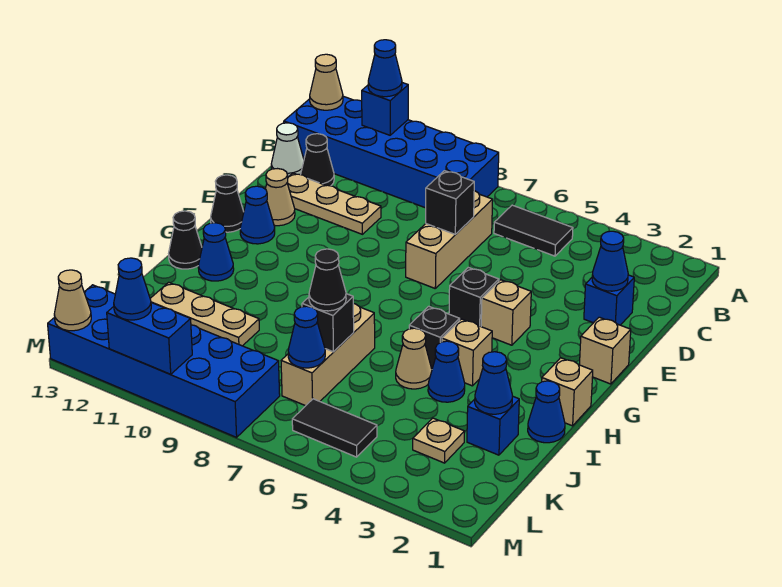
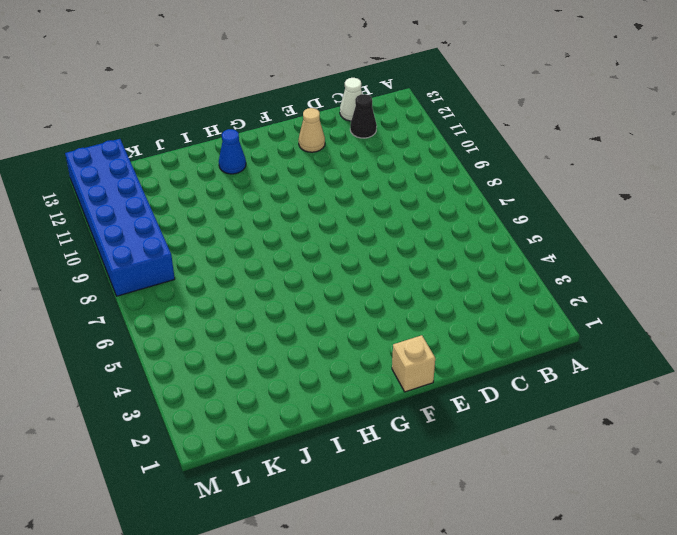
none -> blue brick A8:B13 level 1
none -> black tile B5:B6 level 1
none -> tan brick C7:E7 level 1
none -> blue brick D2 level 1

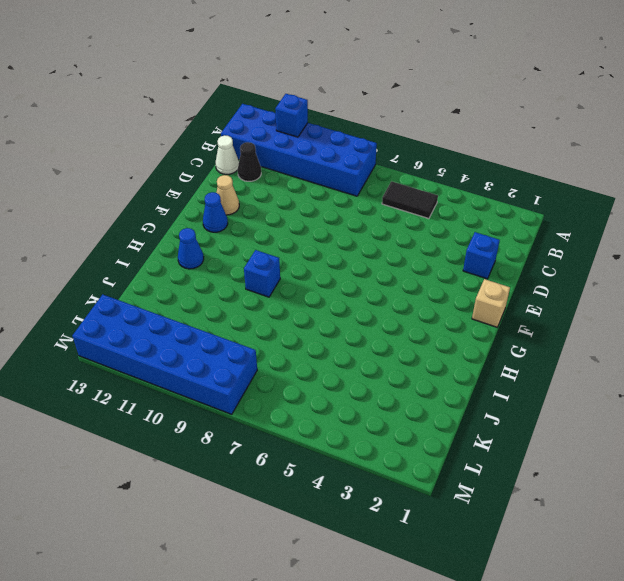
blue brick H9 level 1 -> blue brick J2 level 1
none -> tan brick C7:E7 level 1
none -> tan plate D10:D12 level 1
none -> tan brick F4 level 1
none -> black brick F5 level 1

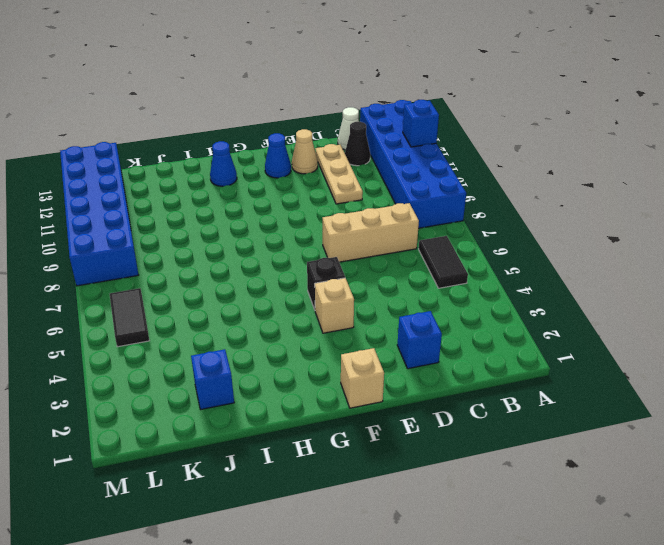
none -> black cone F13 level 1
none -> tan brick H1 level 1
none -> tan brick H4 level 1
none -> black brick H5 level 1

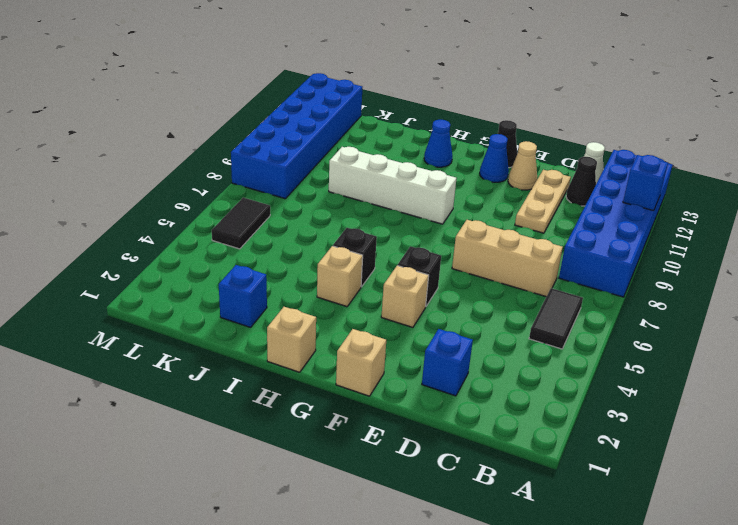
white brick G9:J9 level 1 -> none
none -> black cone H13 level 1
none -> blue cone I1 level 1
none -> blue cone I4 level 1
none -> tan cone I5 level 1

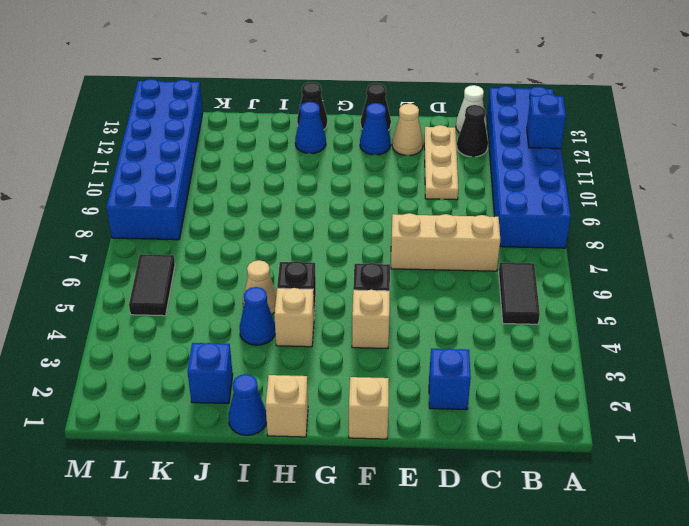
none -> tan brick I7:K7 level 1
none -> tan plate J10:J12 level 1
none -> tan plate K3 level 1
none -> tan cone A13 level 2

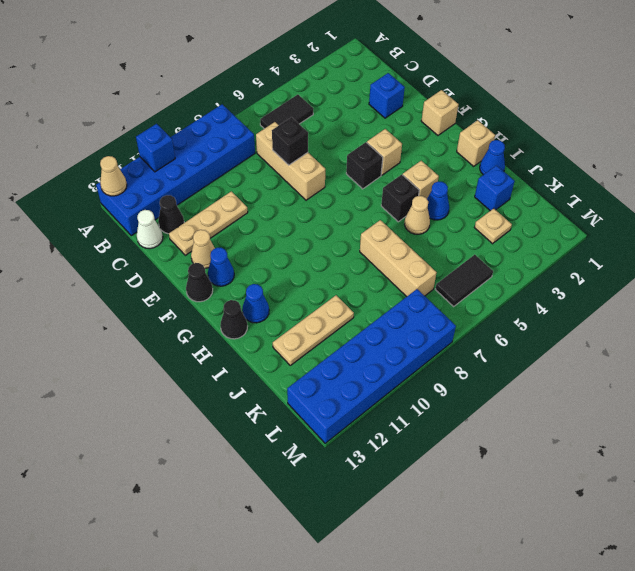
none -> blue cone D2 level 2
none -> blue cone J2 level 2
none -> black brick J7 level 2
none -> blue cone K7 level 2

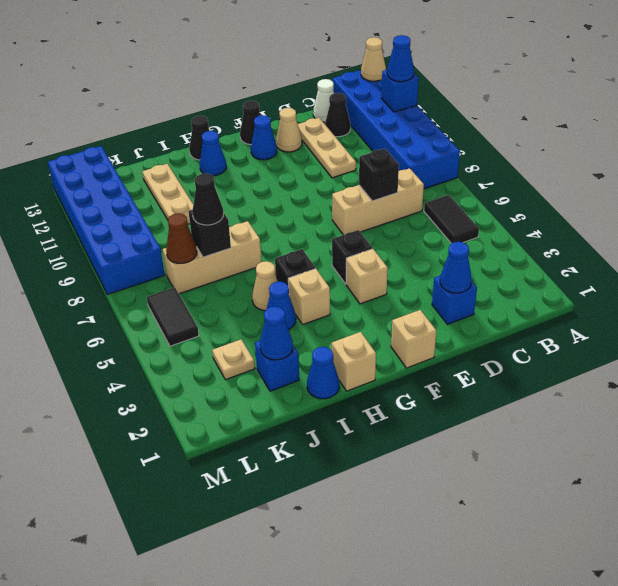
brown cone K7 level 2 -> blue cone K7 level 2
none -> blue brick M10:M11 level 2
none -> tan cone M13 level 2
none -> blue cone M11 level 3

